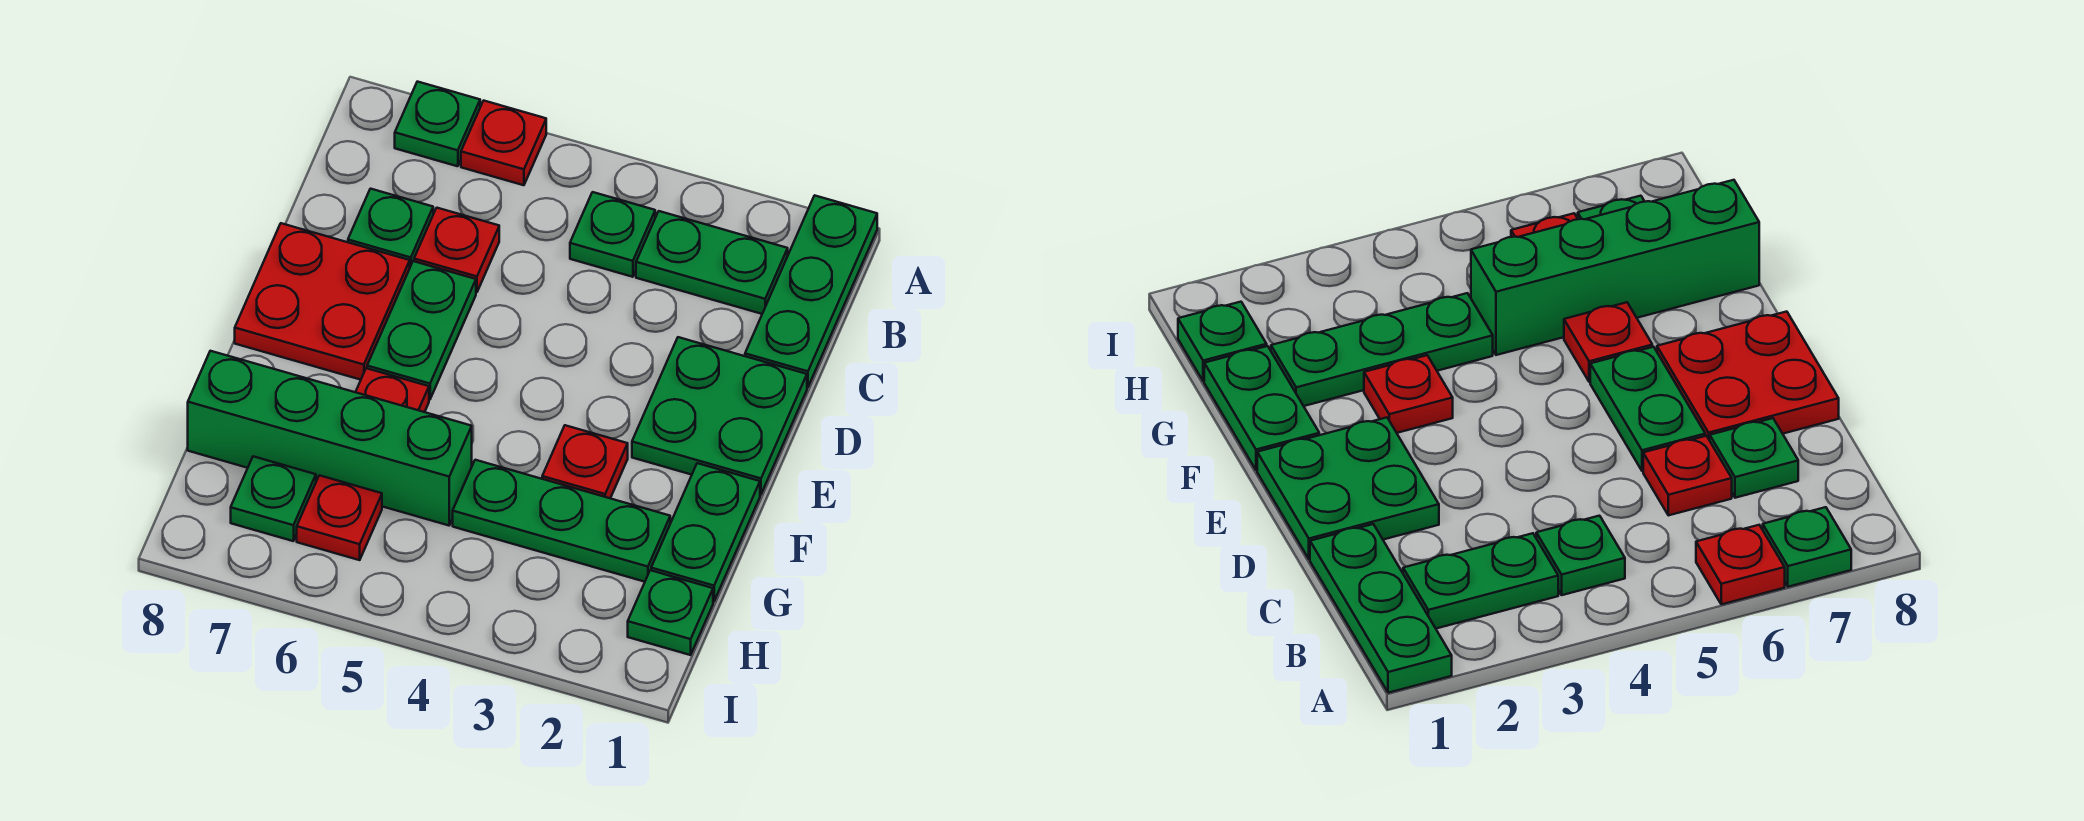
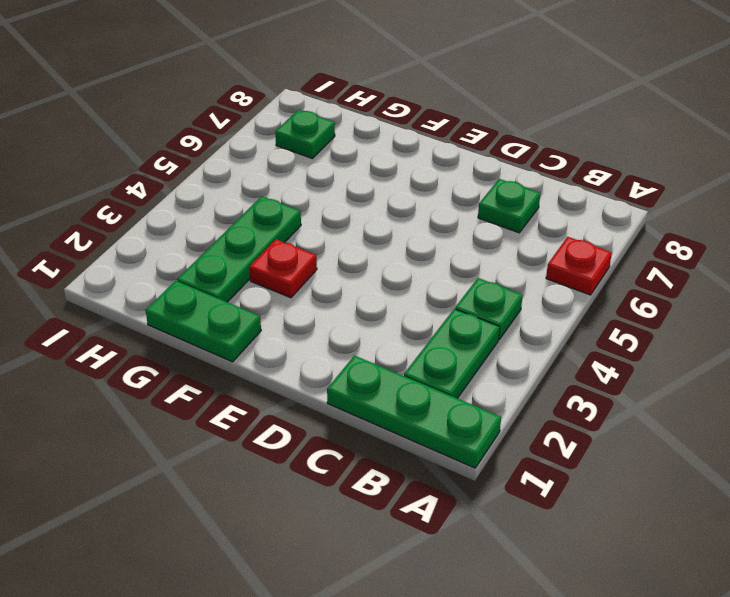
none -> green plate A7 level 1
none -> red plate C6 level 1
none -> green plate D1:E2 level 1

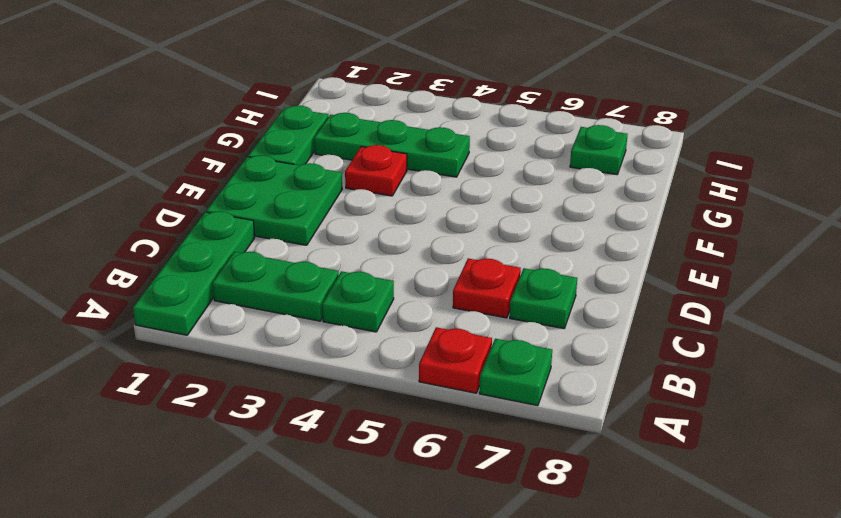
none -> green plate D6:E6 level 1
none -> red plate D7:E8 level 1
none -> red plate F6 level 1

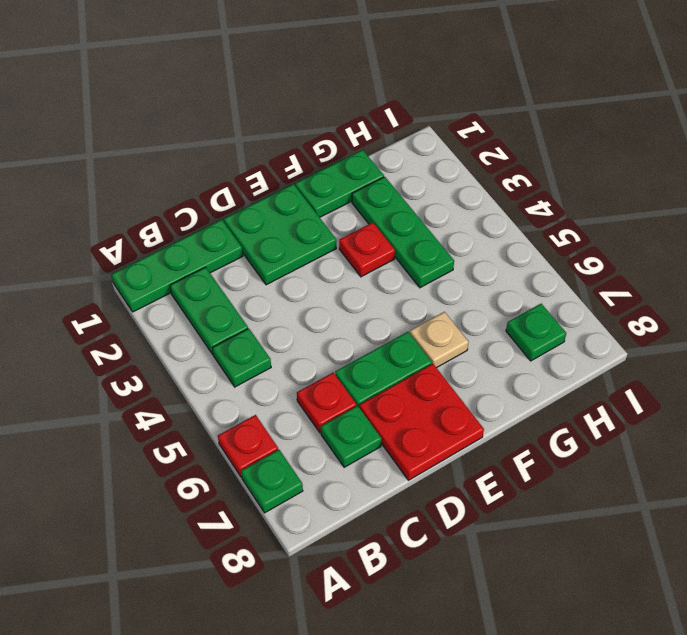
tan plate F6 level 1 -> red plate F6 level 1
none -> green brick G5:G8 level 1
none -> green plate H1 level 1
none -> red plate H6 level 1

